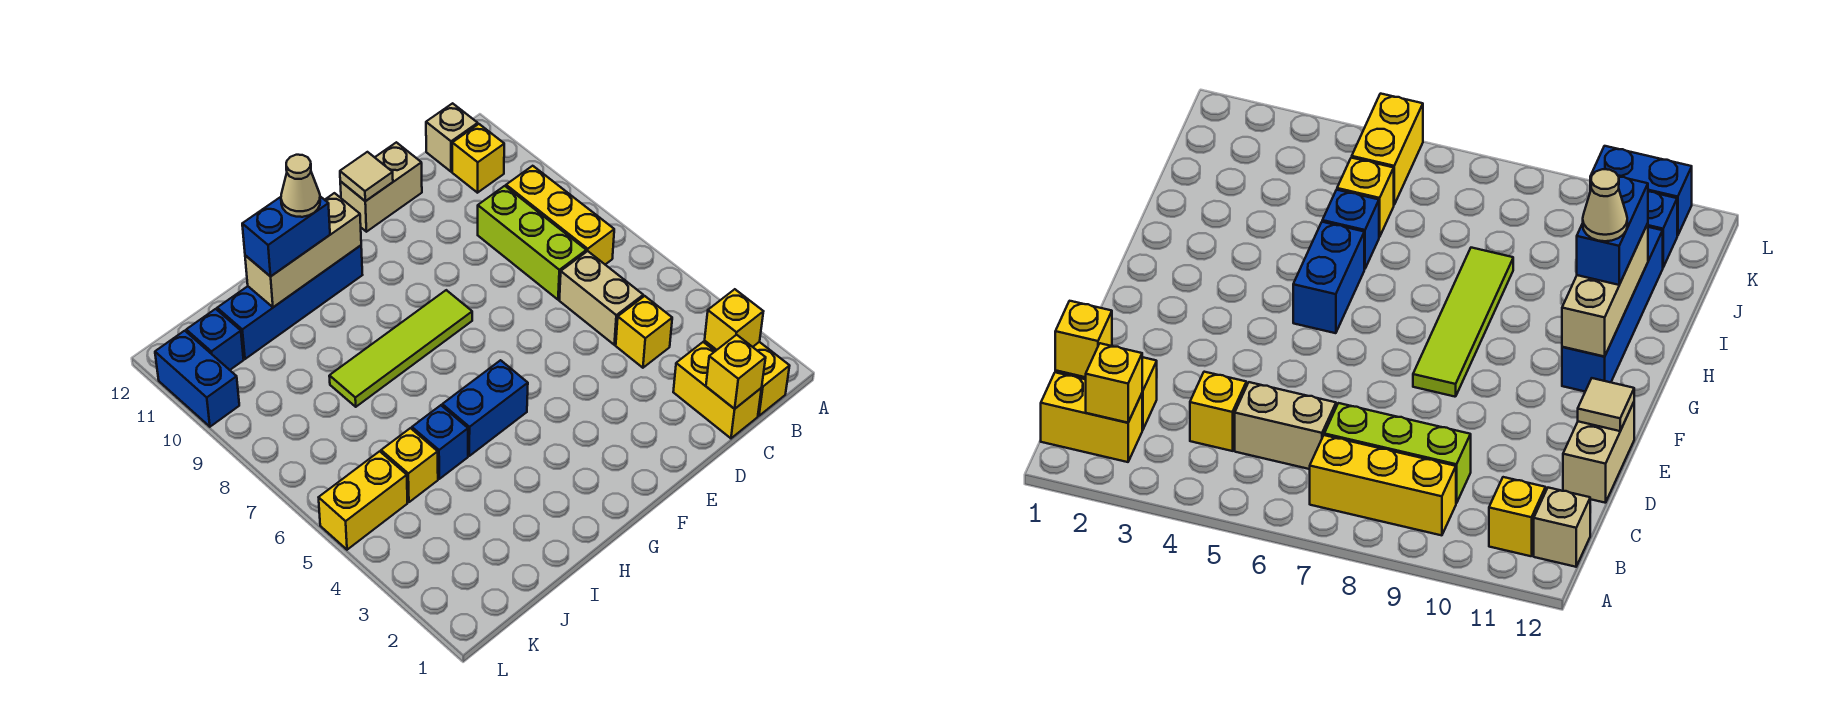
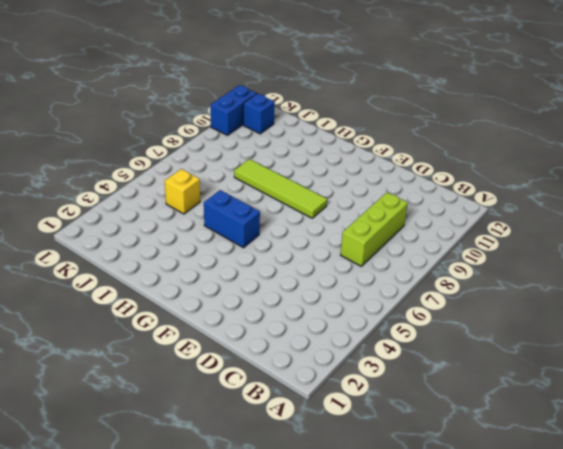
none -> yellow brick B1:B2 level 1
none -> yellow brick B7:B9 level 1
none -> yellow brick B11 level 1

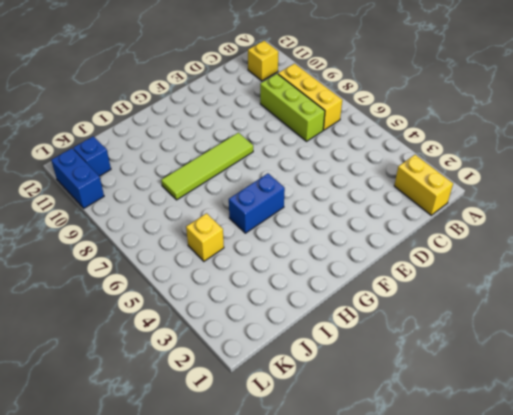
none -> tan brick B12 level 1
none -> yellow brick C1:C2 level 1
none -> yellow brick C4 level 1

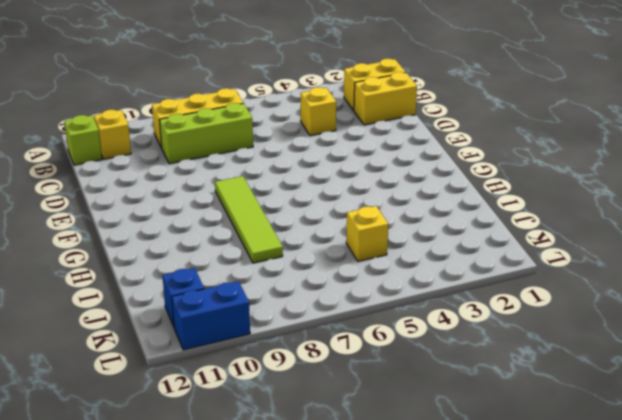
lime brick B12 level 1 -> tan brick B12 level 1
none -> tan brick C5:C6 level 1
none -> tan brick D12:E12 level 1
none -> blue brick G5:H5 level 1

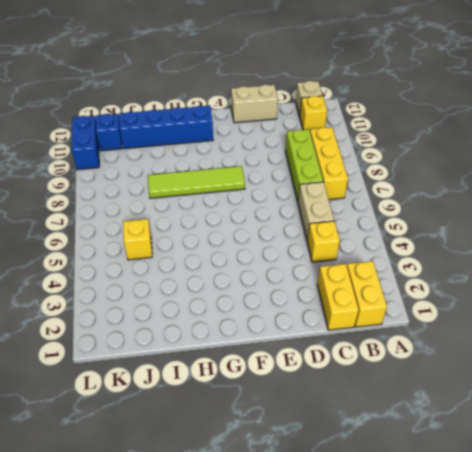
none -> blue brick G5:H5 level 1
none -> blue brick I5 level 1
none -> yellow brick K5:L5 level 1

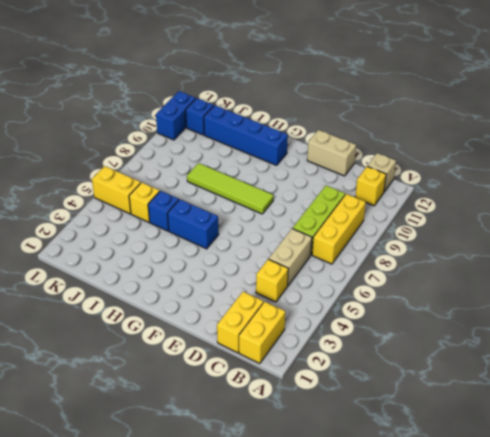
none -> yellow brick B2 level 2
none -> yellow brick C1 level 2
none -> tan tile E12 level 2

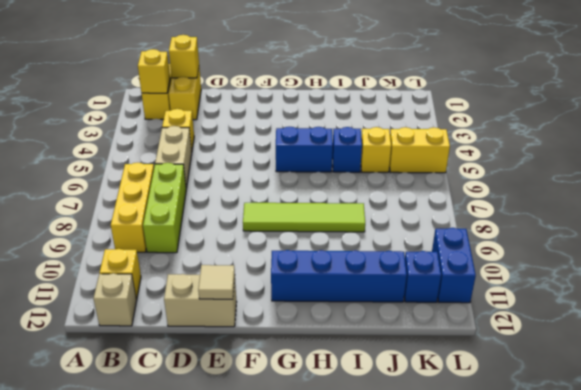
none -> tan brick G11:I11 level 2
none -> blue brick H11:I11 level 3
none -> tan cone H11 level 4

